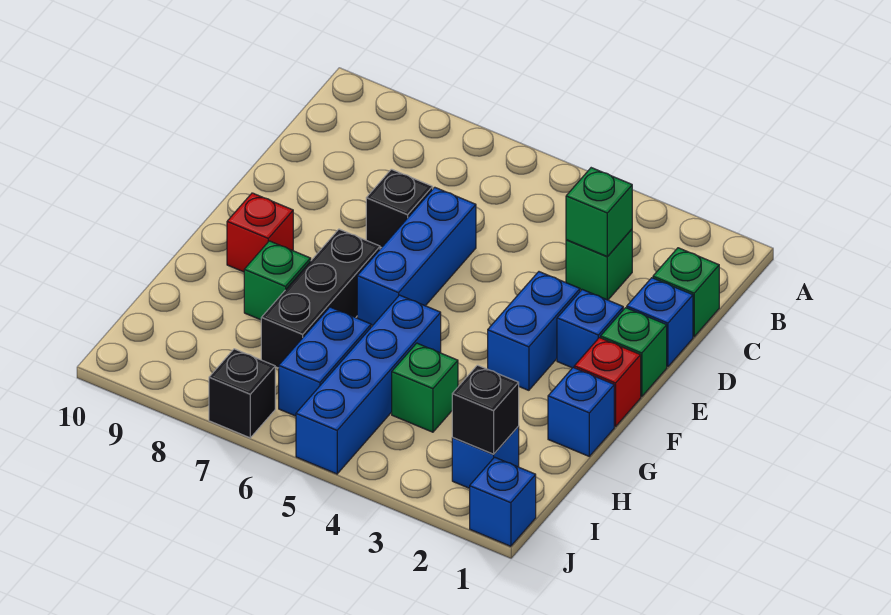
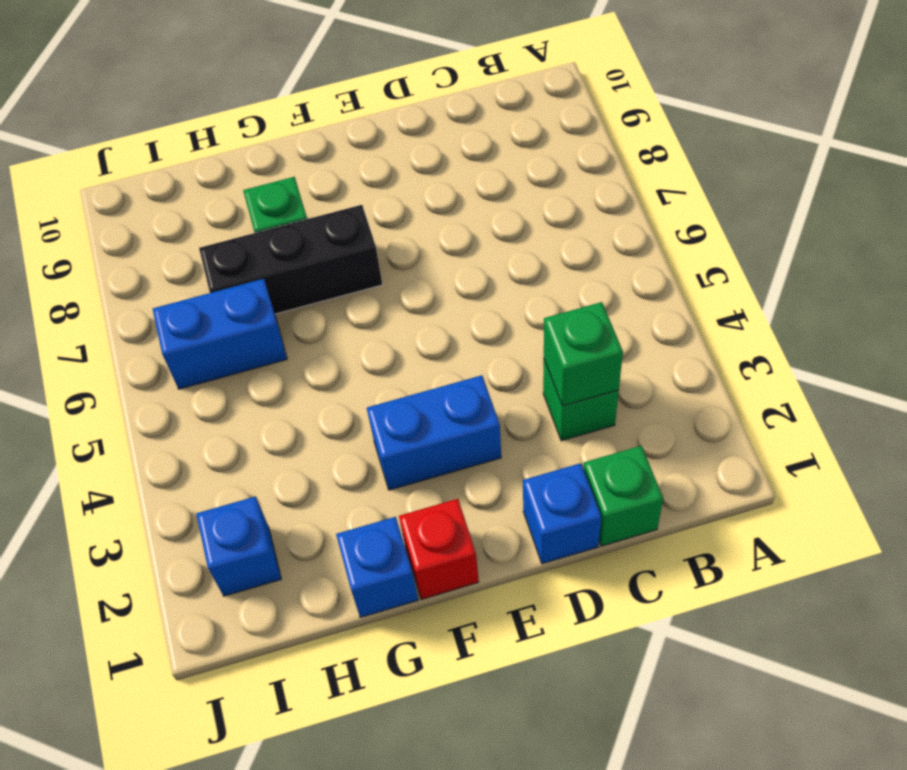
none -> blue brick D6:F6 level 1
none -> black brick D7 level 1
none -> green brick E1 level 1

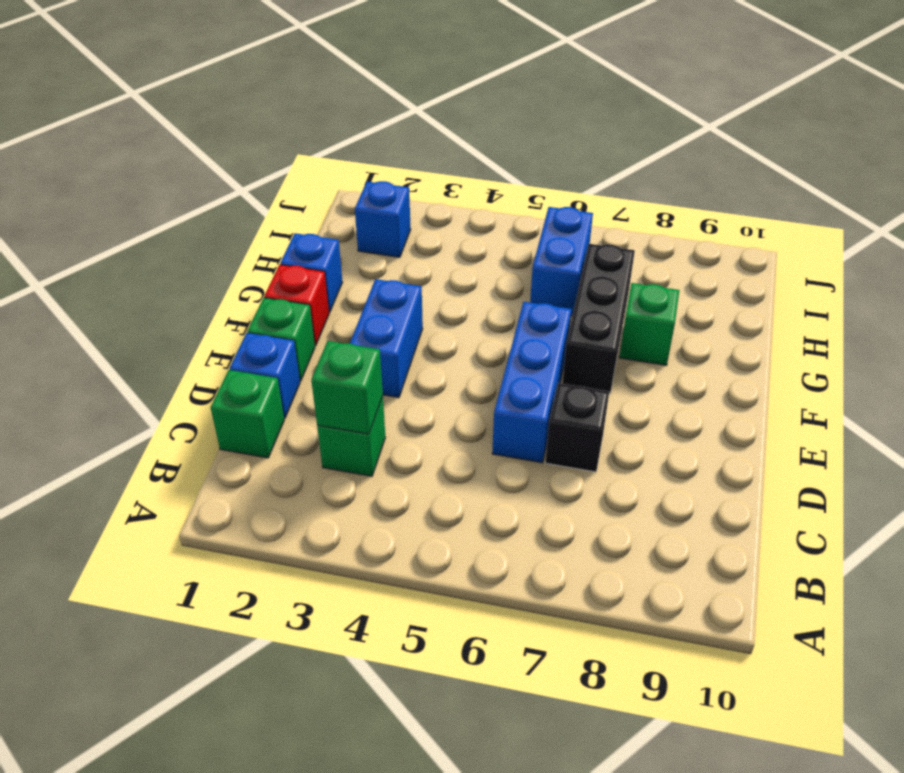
none -> blue brick E2 level 1
none -> red brick F9 level 1
none -> blue brick G5:J5 level 1

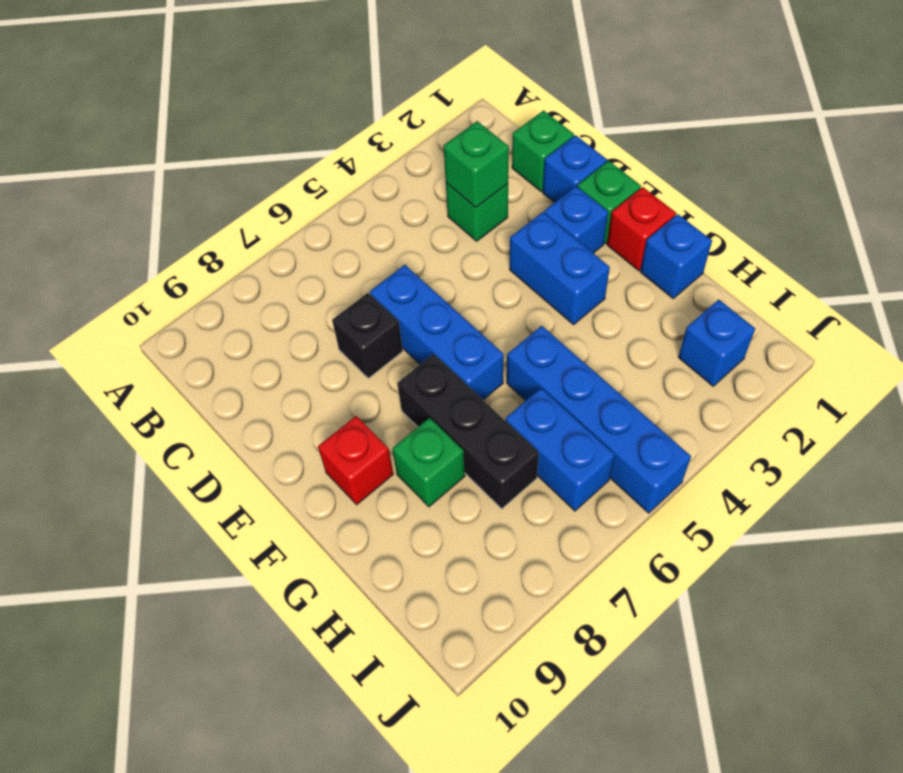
none -> green brick H4 level 1
none -> blue brick J1 level 1
none -> black brick J7 level 1

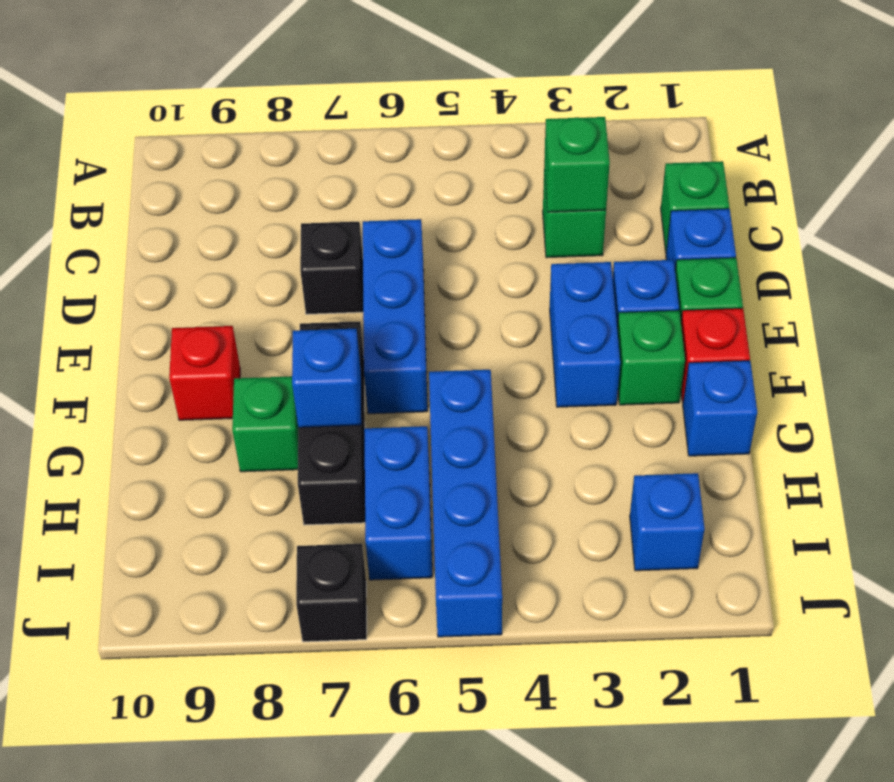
green brick F2 level 1 -> green brick H4 level 1
blue brick G7 level 2 -> blue brick J1 level 1
none -> black brick I2 level 2

